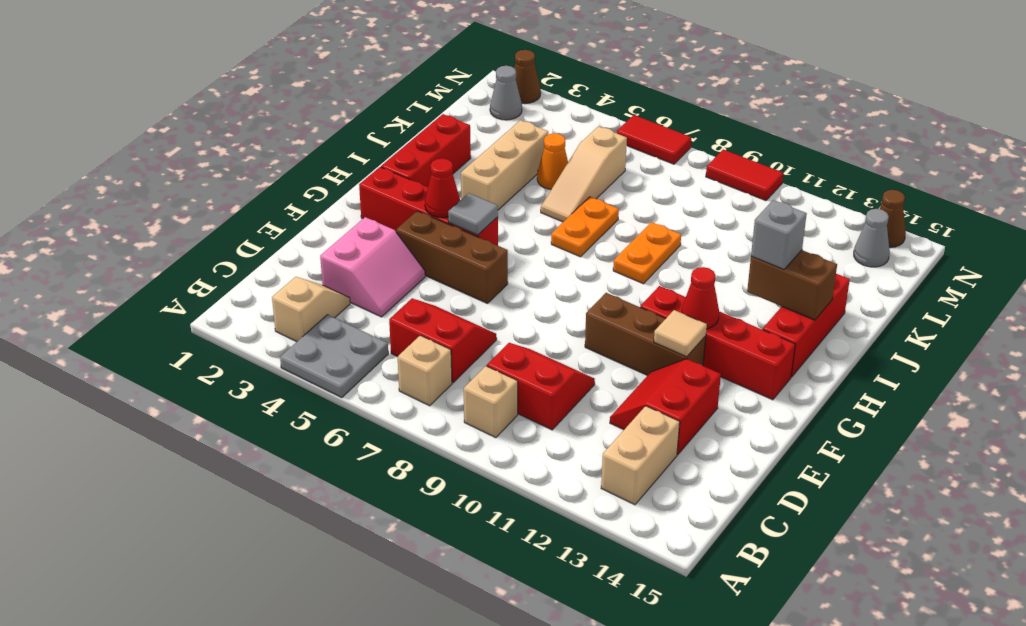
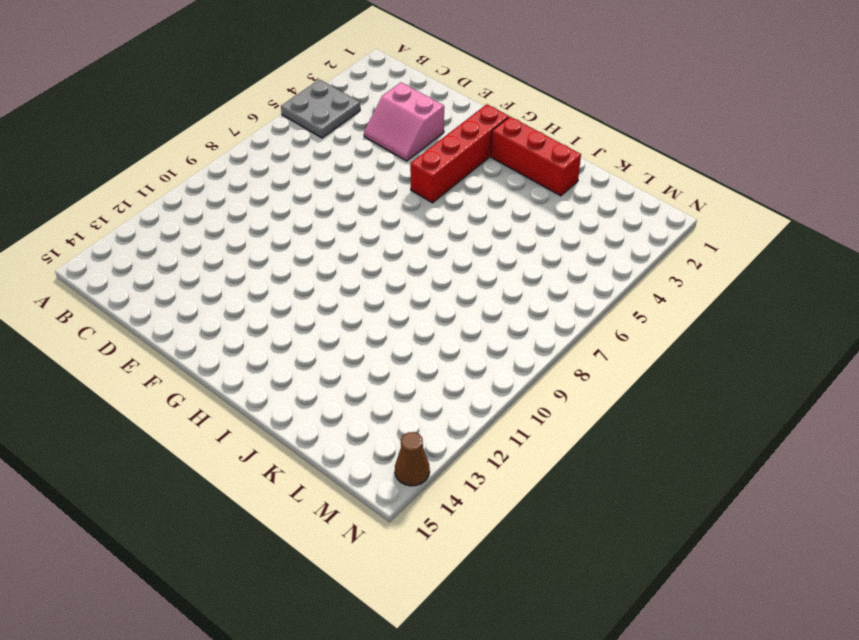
none -> tan slope B3:C3 level 1 top B
none -> tan brick B7 level 1
none -> tan brick B9 level 1
none -> tan brick B13:C13 level 1

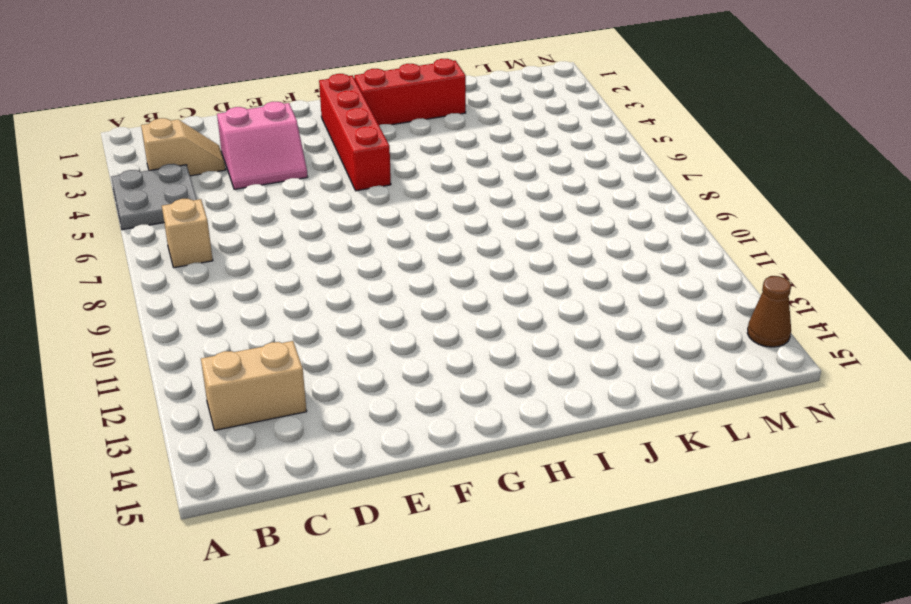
none -> tan brick B9 level 1
none -> red slope C6:D7 level 1 top C
none -> red slope C9:D10 level 1 top C
none -> red slope D12:E13 level 1 top 13

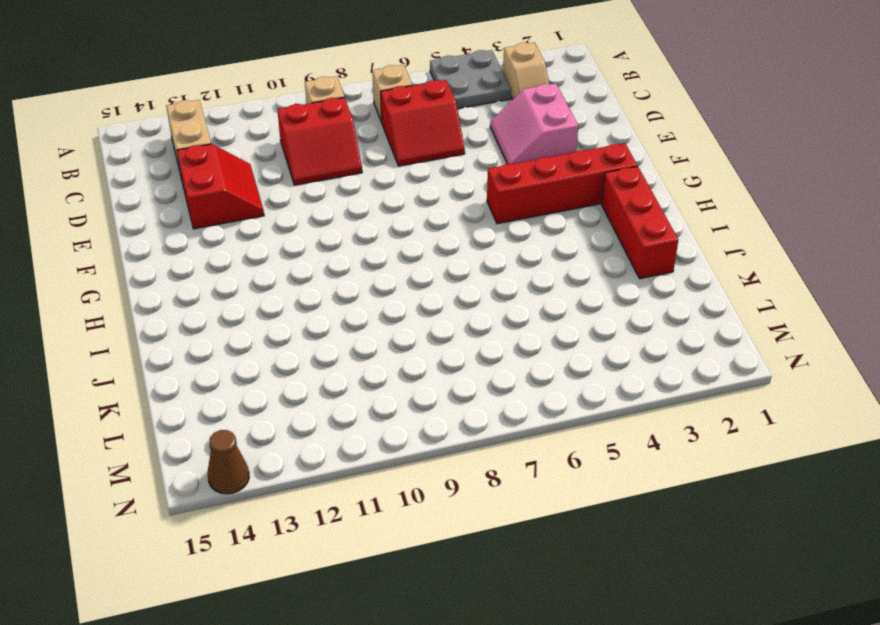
none -> brown brick F4:F6 level 1
none -> brown brick F10:F12 level 1
none -> red brick G11:G14 level 1
none -> red brick H14:J14 level 1

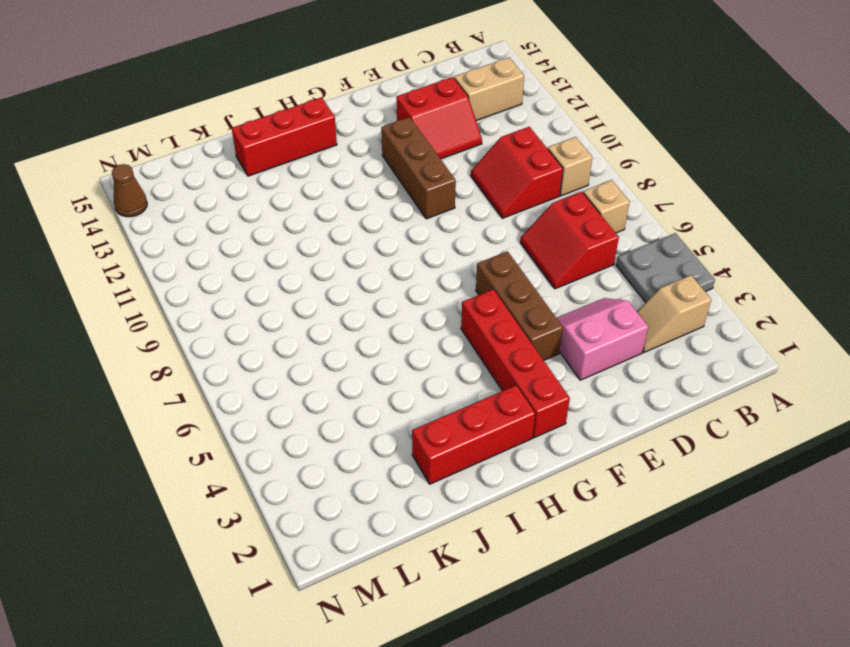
none -> red brick G11:G14 level 1
none -> tan brick I4:K4 level 1
none -> orange plate I7:J7 level 1
none -> orange plate I9:J9 level 1

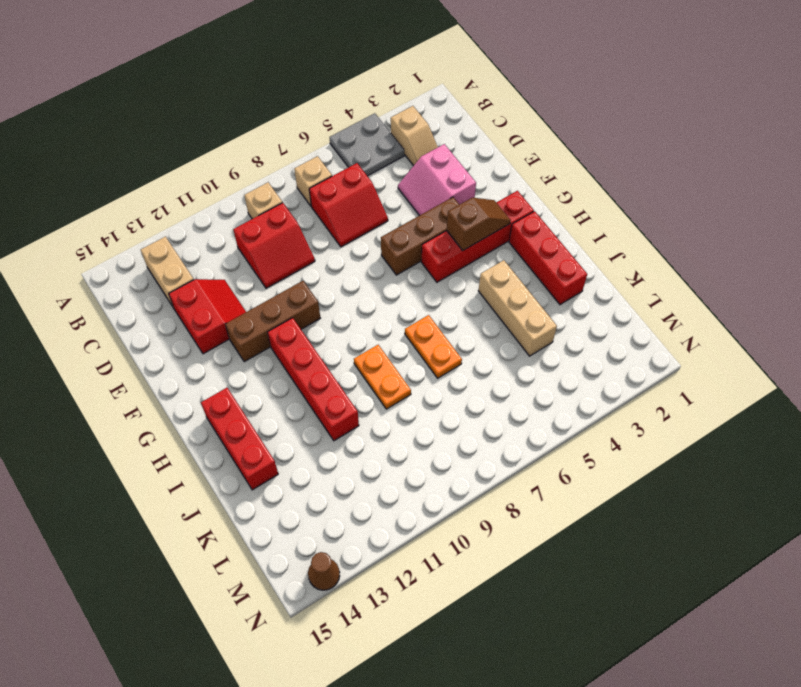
brown slope G3:G4 level 2 top 4 -> red cone G4 level 2
red brick G11:J11 level 1 -> red brick G11:G14 level 1
none -> tan slope J6:L6 level 1 top L
none -> orange cone K5 level 1
none -> grey cone M2 level 1
none -> grey cone M14 level 1

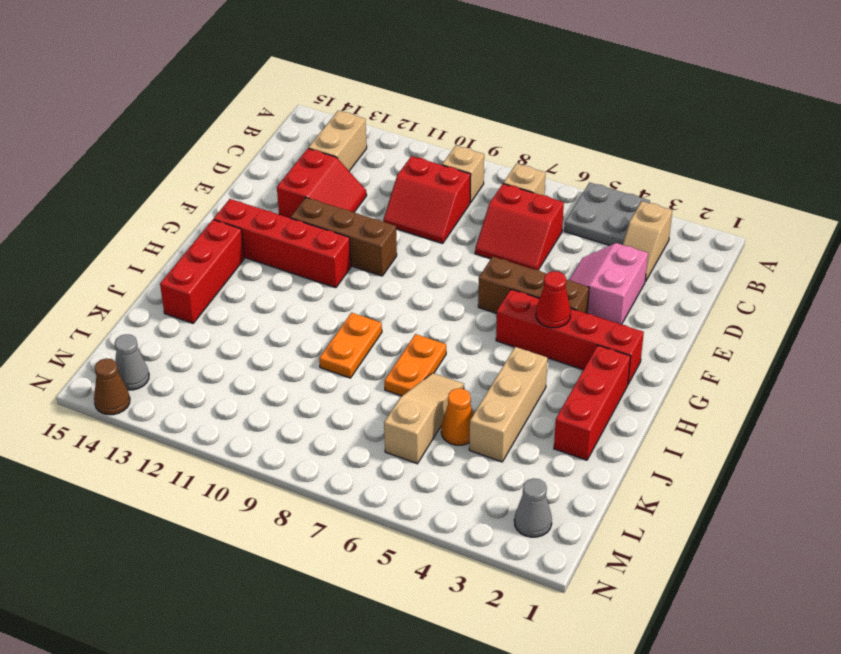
none -> brown cone N2 level 1
none -> red tile N6:N7 level 1
none -> red tile N9:N10 level 1
none -> tan tile F12 level 2

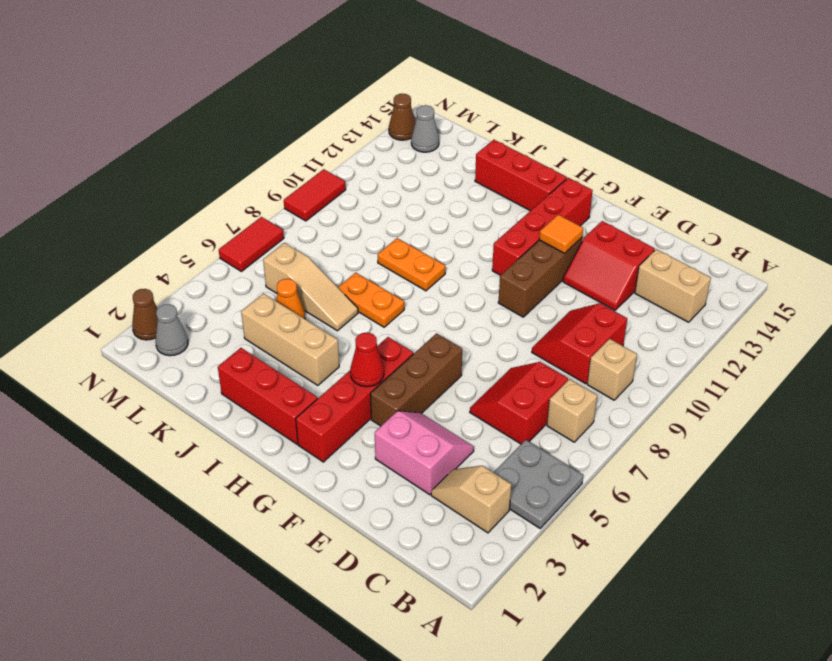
orange tile F12 level 2 -> tan tile F12 level 2
none -> grey tile G5 level 2
none -> red cone G12 level 2
none -> brown brick I13:I14 level 2
none -> grey brick I13 level 3

